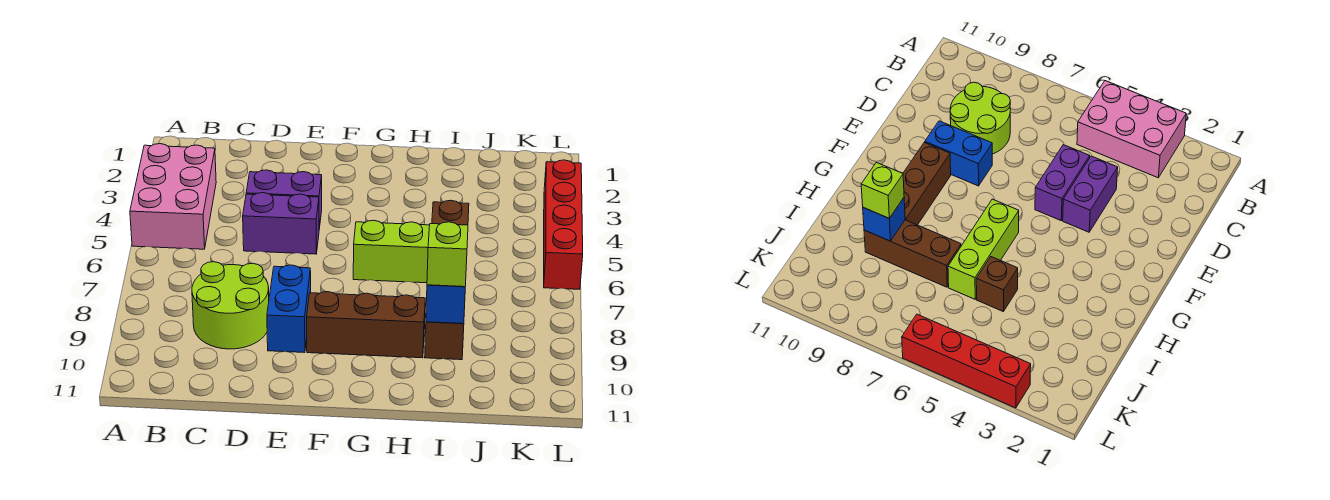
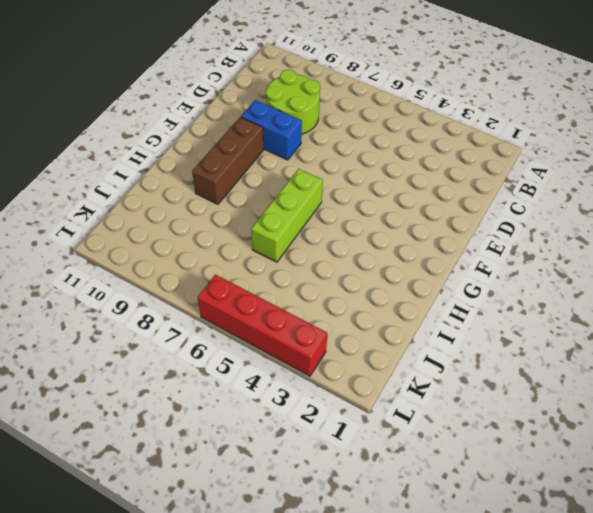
none -> pink brick A3:B5 level 1
none -> purple brick D4:E4 level 1
none -> purple brick D5:E5 level 1

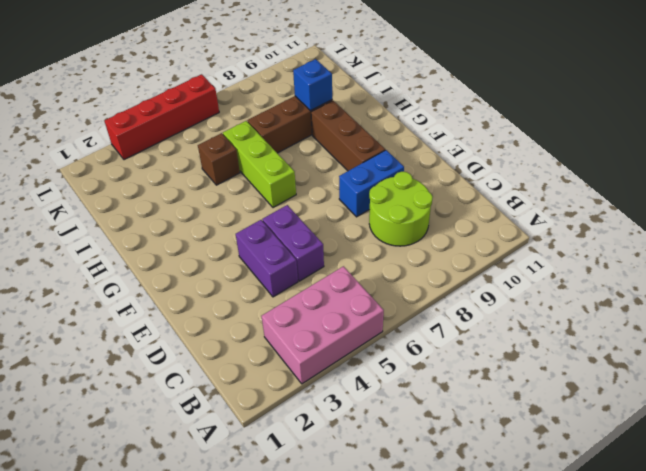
none -> lime brick I9 level 3

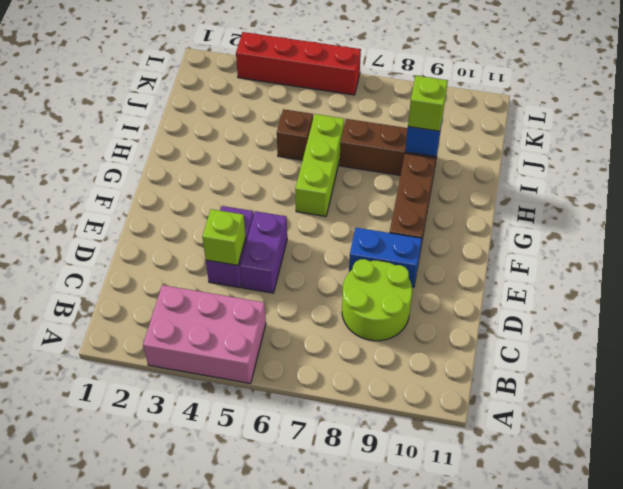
lime brick D4 level 2 -> none

